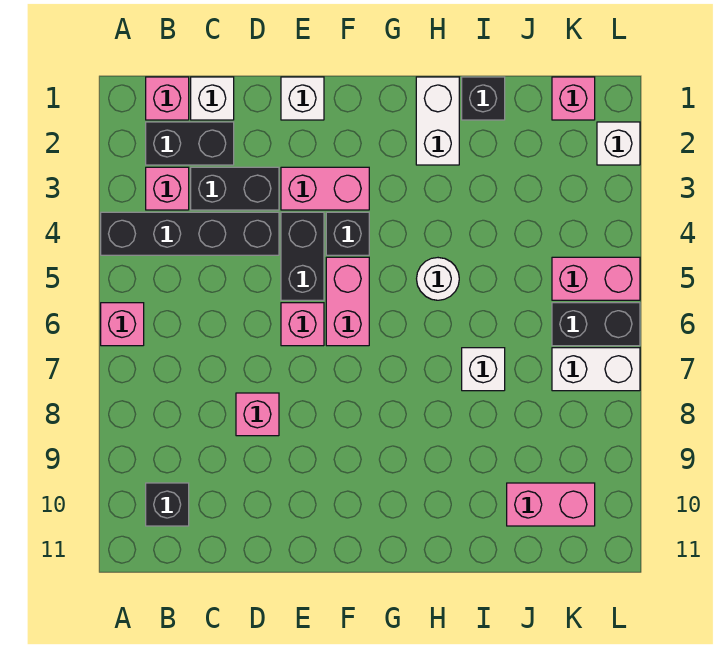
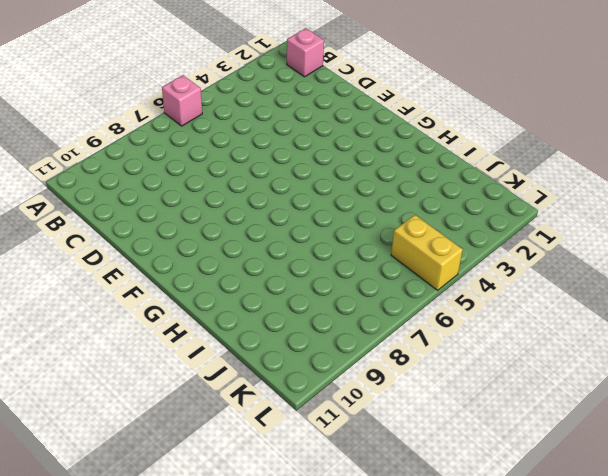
yellow brick K5:L5 level 1 -> pink brick K5:L5 level 1
none -> black brick A4:D4 level 1
none -> black brick B2:C2 level 1
none -> pink brick B3 level 1

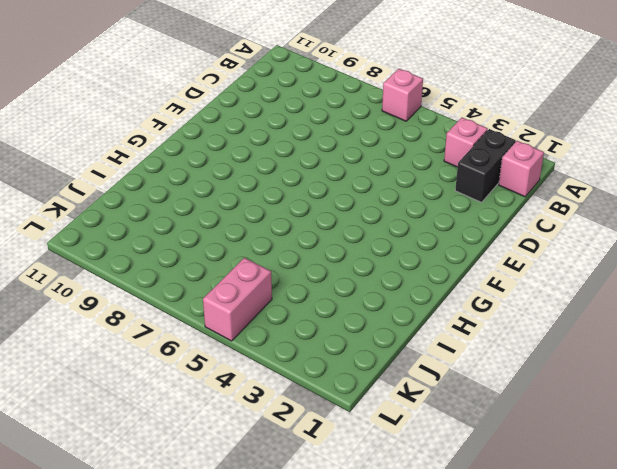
none -> black brick A4:D4 level 1
none -> black brick B10 level 1
none -> white brick C1 level 1

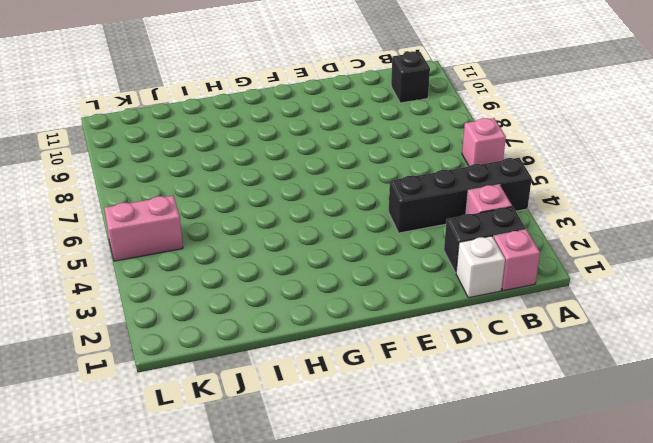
none -> black brick C3:D3 level 1
none -> pink brick D8 level 1
none -> white brick E1 level 1

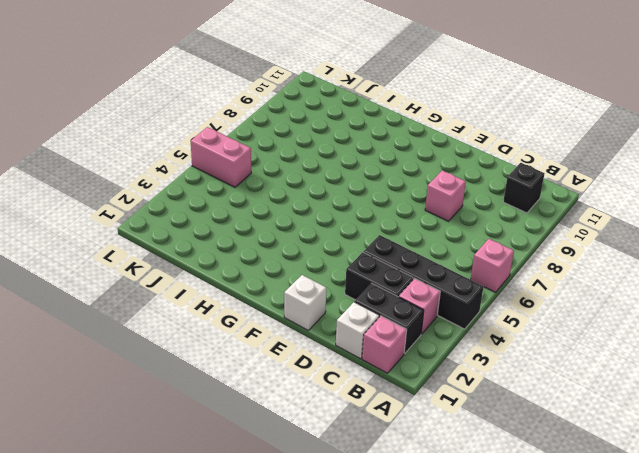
none -> pink brick E3:F3 level 1
none -> black brick E4:E5 level 1
none -> pink brick E6 level 1

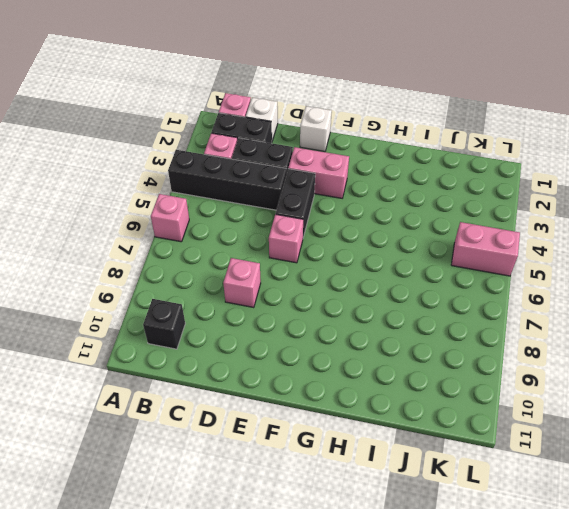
none -> black brick F4 level 1
none -> pink brick F5:F6 level 1
none -> white brick H1:H2 level 1

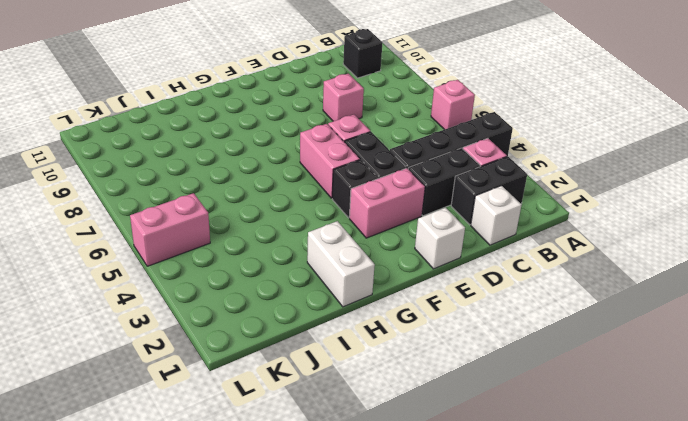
none -> pink brick B1 level 1
none -> white round brick H5 level 1
none -> black brick I1 level 1

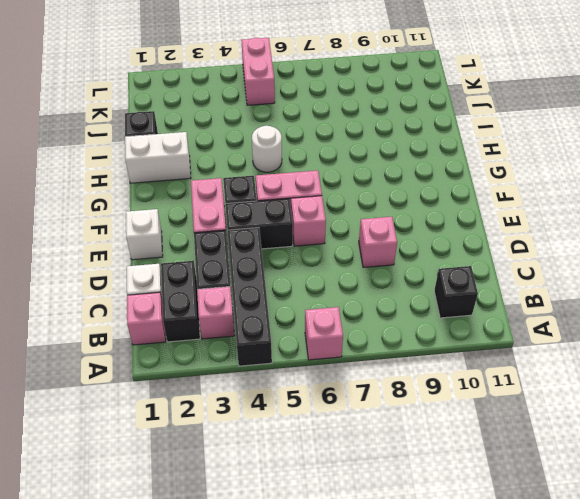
none -> white brick I7 level 1
none -> pink brick J10:K10 level 1
none -> pink brick K1 level 1

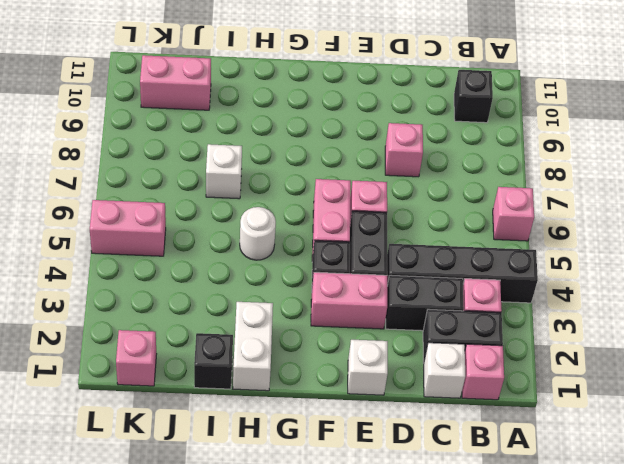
none -> black brick K6:L6 level 1
none -> white brick K7:L7 level 1
none -> white brick L2 level 1

